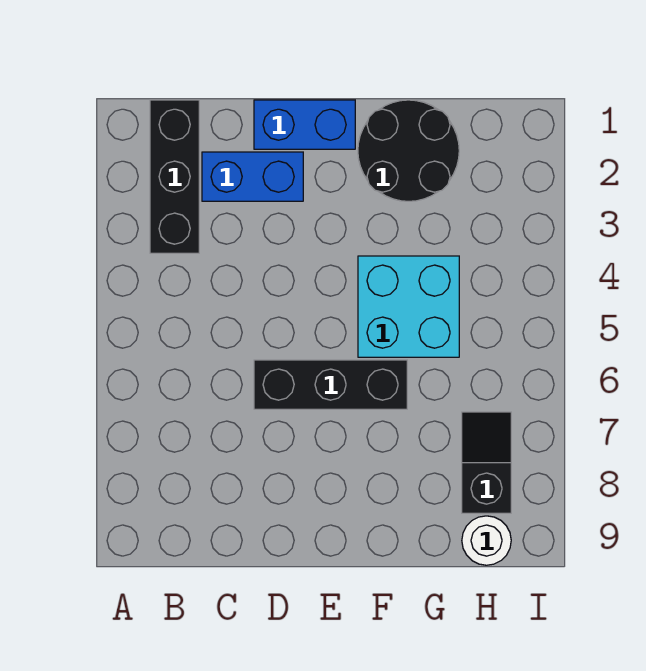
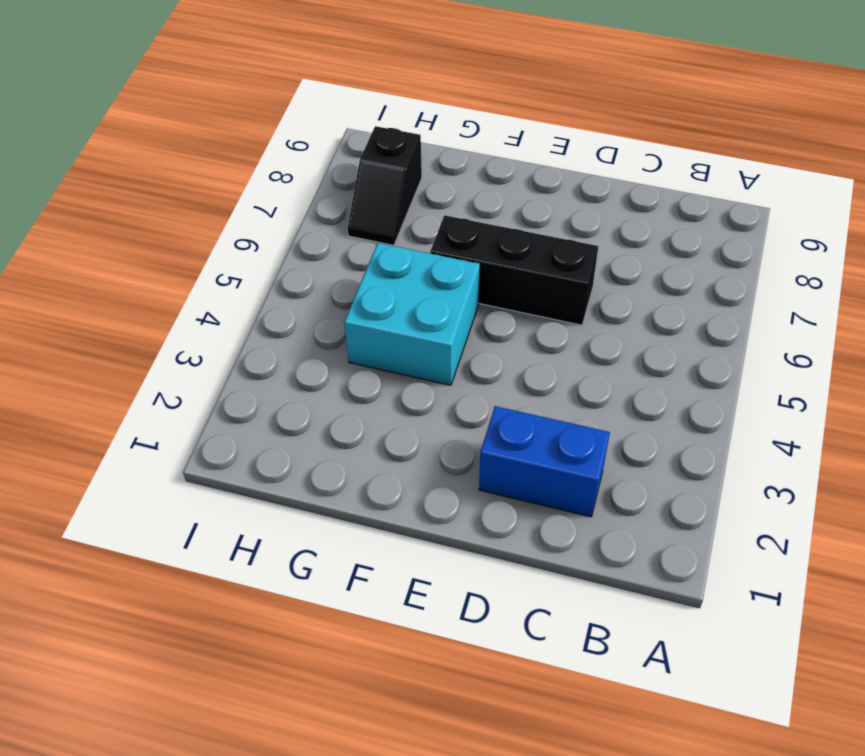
none -> black brick B1:B3 level 1
none -> blue brick D1:E1 level 1

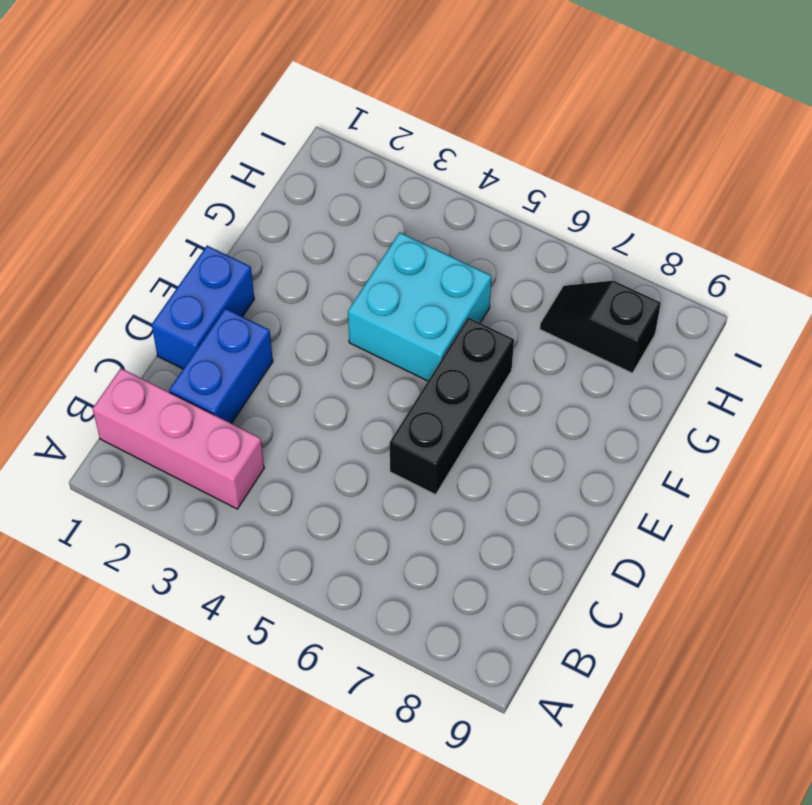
pink brick B1:B3 level 1 -> black brick B1:B3 level 1
none -> black round brick F1:G2 level 1
none -> white round brick H9 level 1

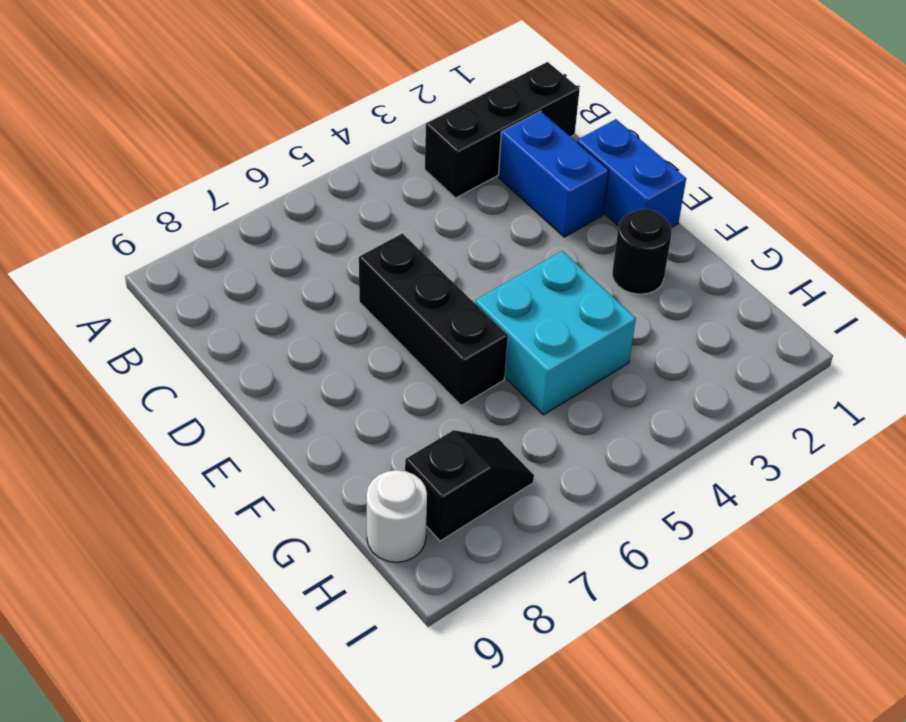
black round brick F2 level 1 -> black round brick F1:G2 level 1

